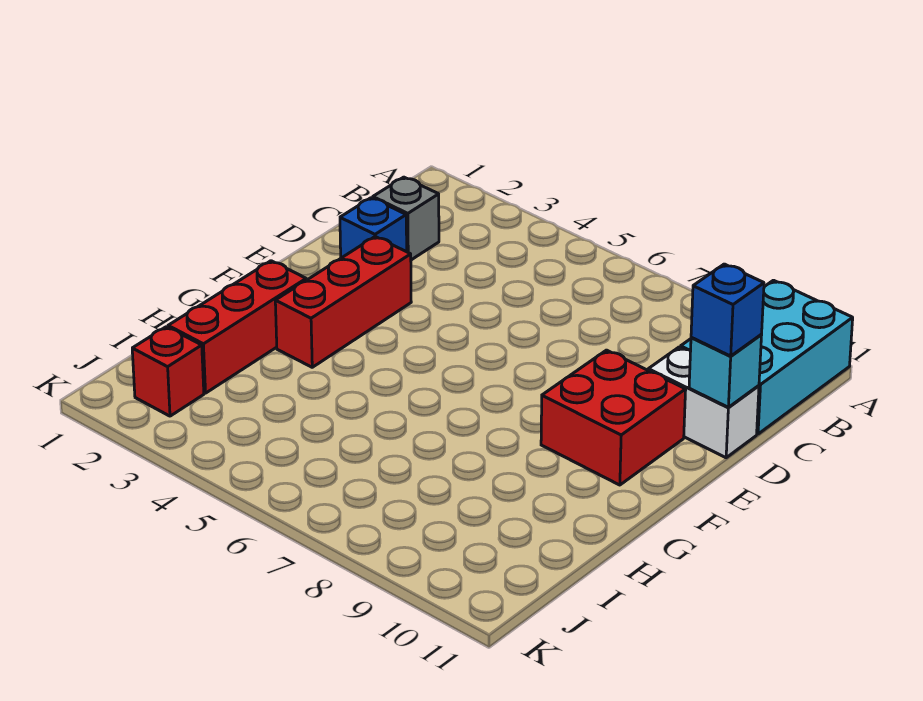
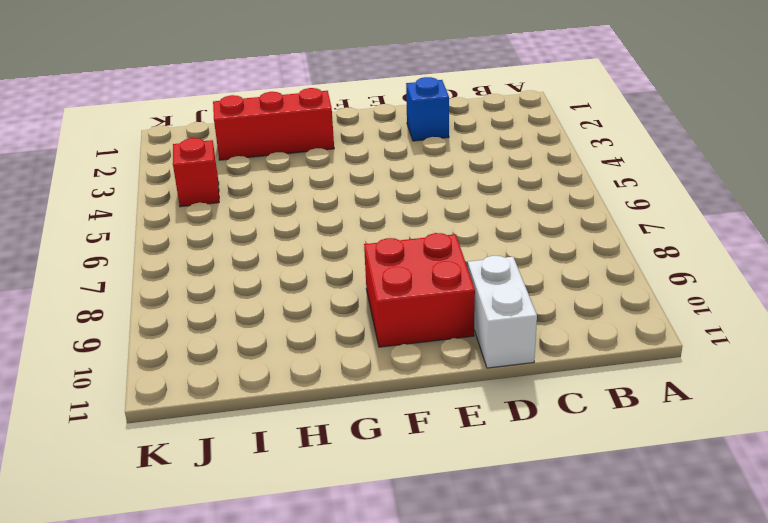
red brick J4 level 1 -> red brick J2 level 1
none -> cyan brick A10:C11 level 1
none -> grey brick C2 level 1

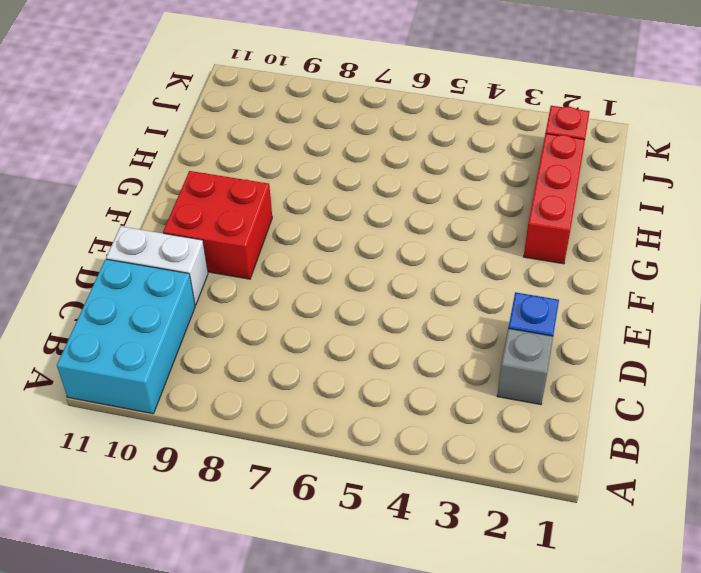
none -> red brick E3:G3 level 1
none -> cyan brick D11 level 2

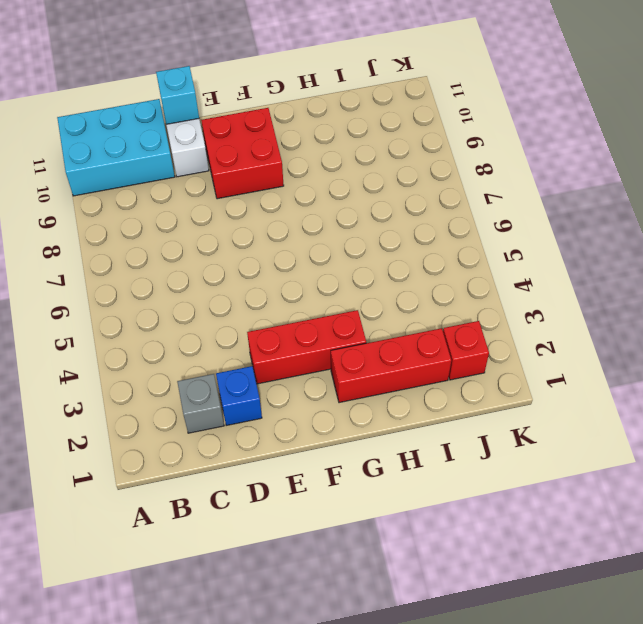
none -> blue brick D11 level 3

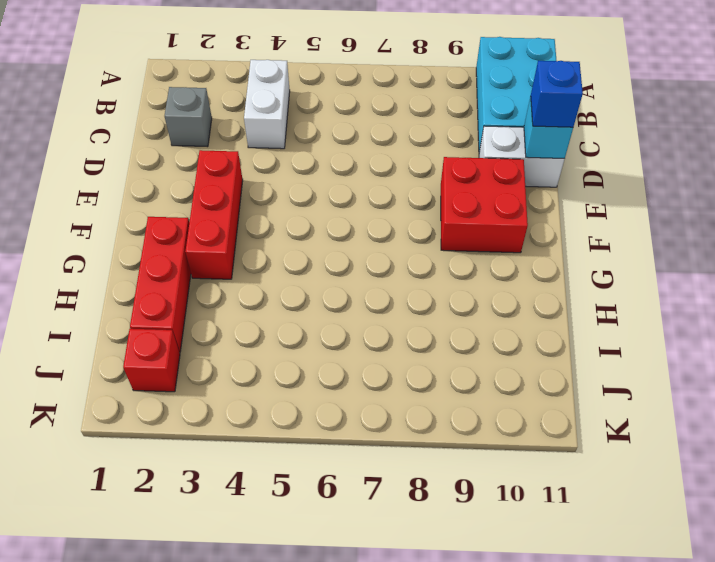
white brick B4:C4 level 1 -> none
none -> blue brick D2 level 1

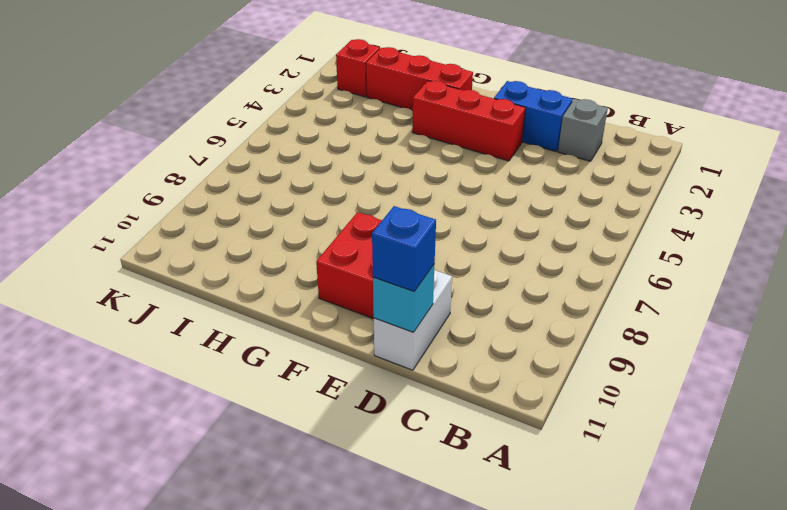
blue brick D2:E2 level 1 -> blue brick D2 level 1
none -> cyan brick A10:C11 level 1

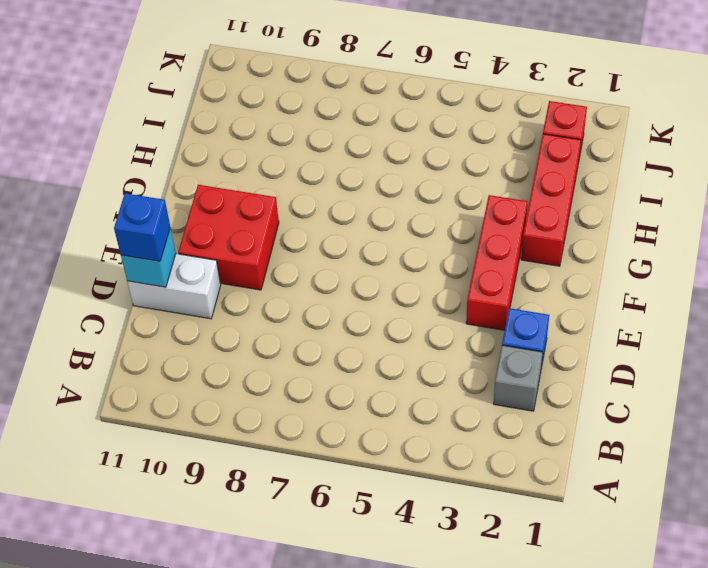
none -> cyan brick A10:C11 level 1

